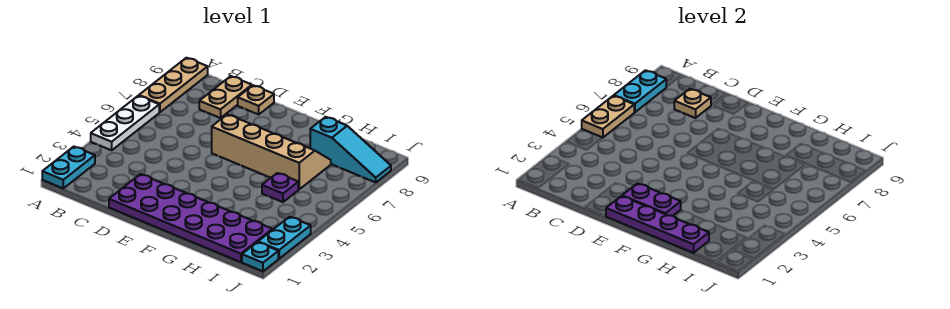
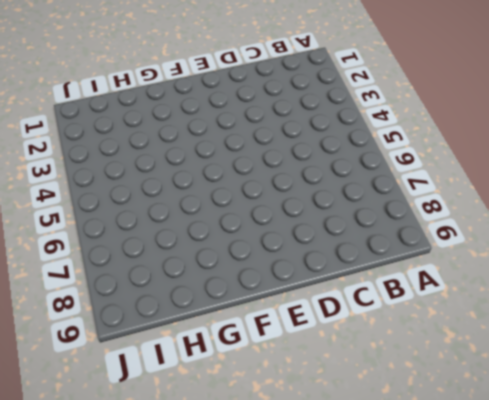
none -> cyan plate A1:A2 level 1
none -> white plate A4:A6 level 1
none -> tan plate A7:A9 level 1

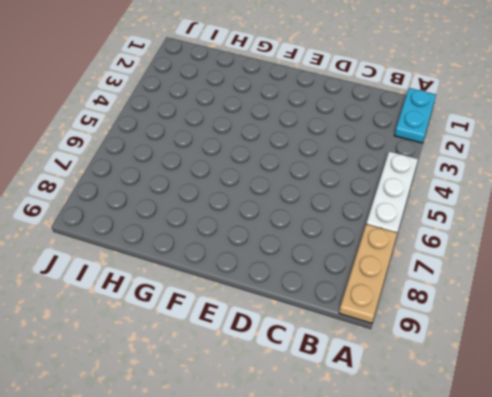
none -> tan plate C8:C9 level 1
none -> purple plate D1:I2 level 1
none -> tan plate D9 level 1

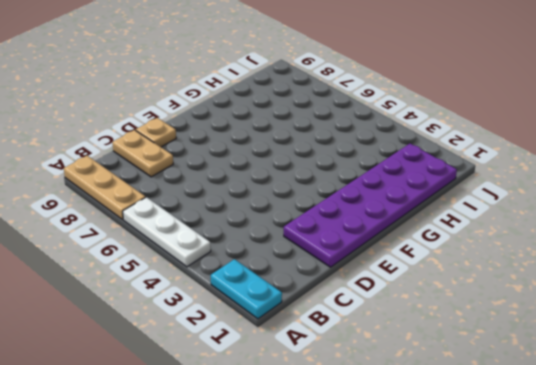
none -> tan slope E6:H7 level 1 top 6
none -> purple plate H5 level 1
none -> cyan slope H8:J8 level 1 top H

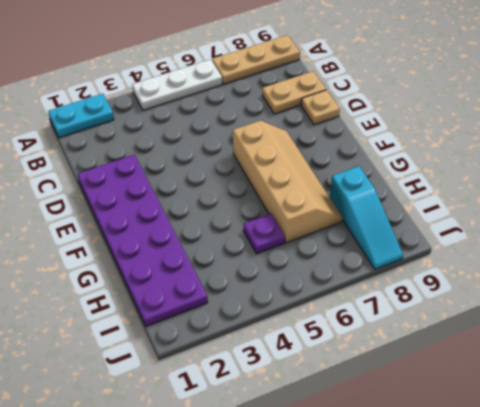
none -> cyan plate J1 level 1
none -> cyan plate J2:J3 level 1
none -> tan plate A5:A6 level 2

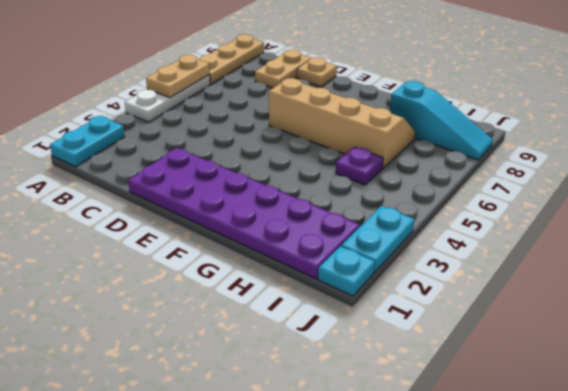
none -> cyan plate A7:A8 level 2
none -> tan plate C8 level 2
none -> purple plate E1:H1 level 2

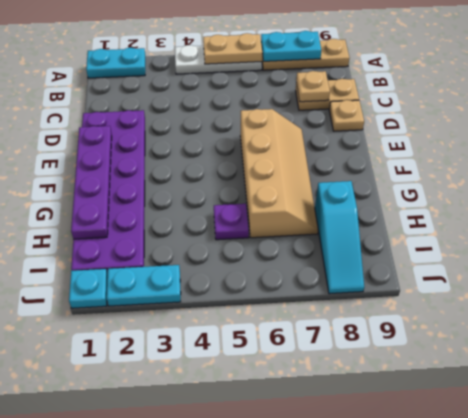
none -> purple plate E2:F2 level 2

